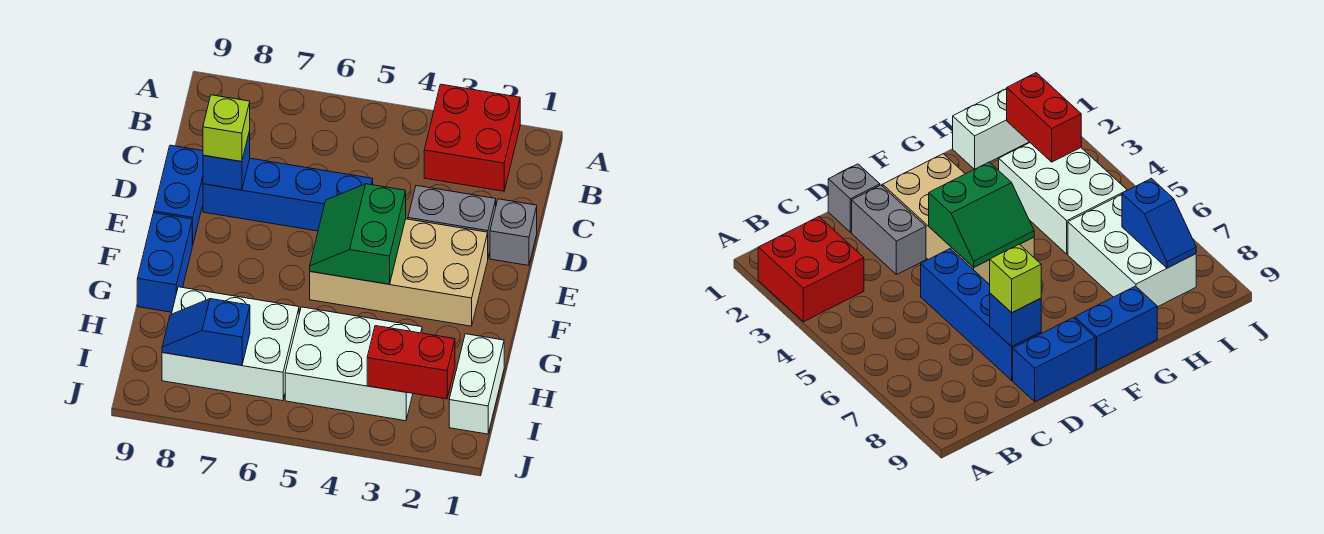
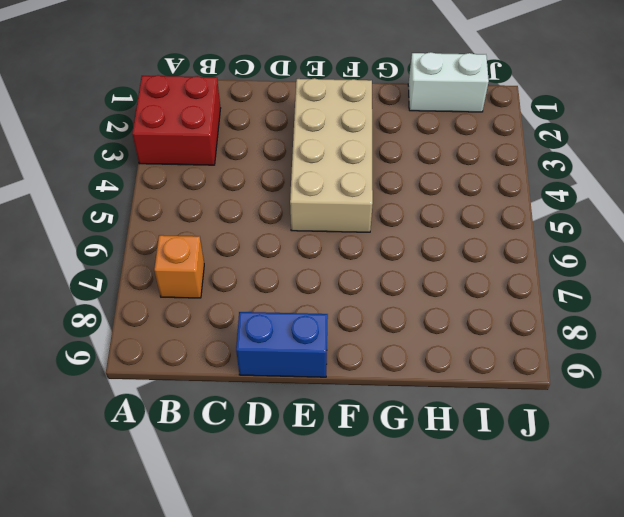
orange brick B7 level 1 -> none
none -> grey brick D1 level 1
none -> grey brick D2:D3 level 1
none -> blue brick D5:D8 level 1

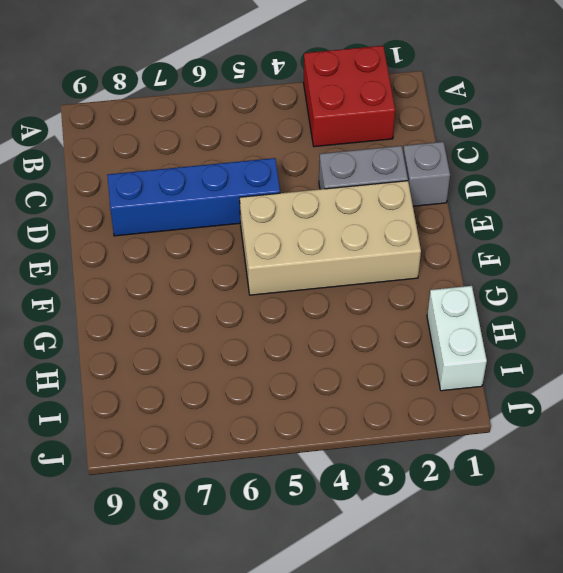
none -> blue brick D9:E9 level 1
none -> blue brick F9:G9 level 1
none -> white brick H3:I5 level 1

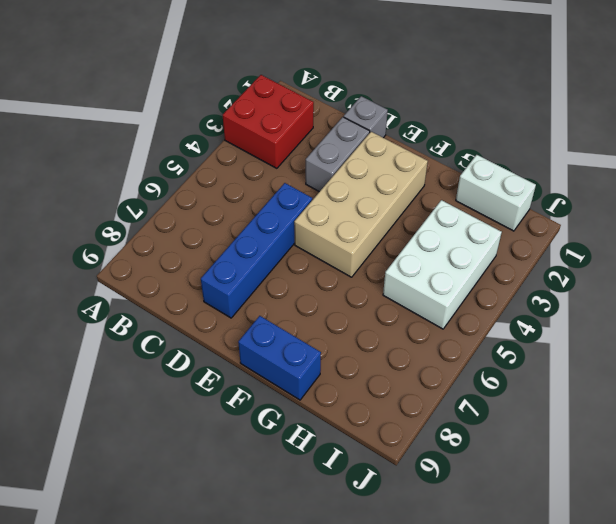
none -> blue brick D9:E9 level 1
none -> white brick H6:I8 level 1
none -> blue brick D8 level 2

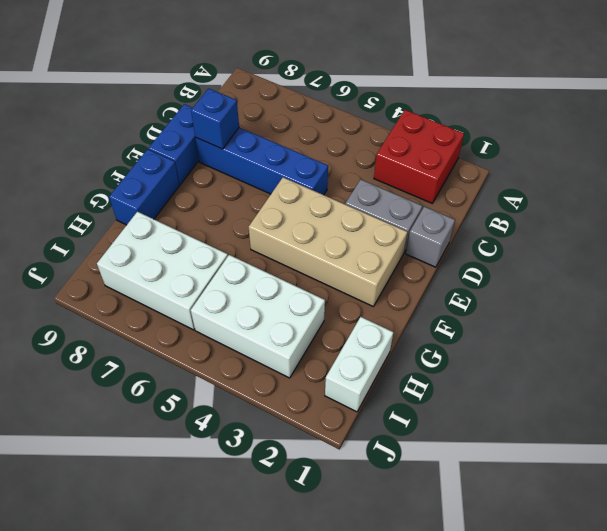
none -> green slope E4:F5 level 2 top 4
none -> red brick I2:I3 level 2
none -> blue slope I7:I8 level 2 top 7

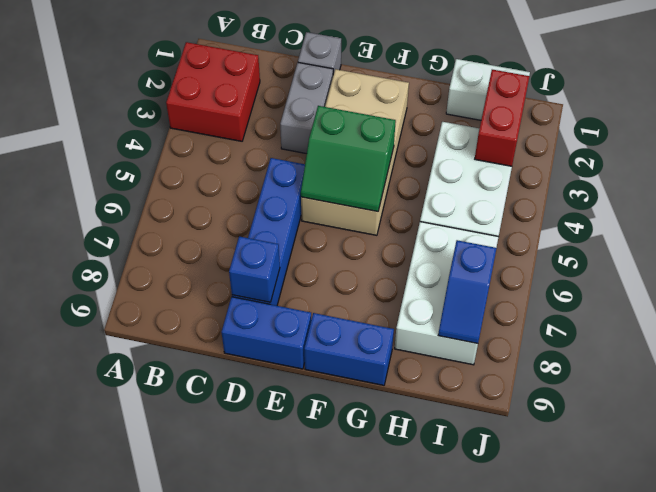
none -> lime brick D8 level 3

